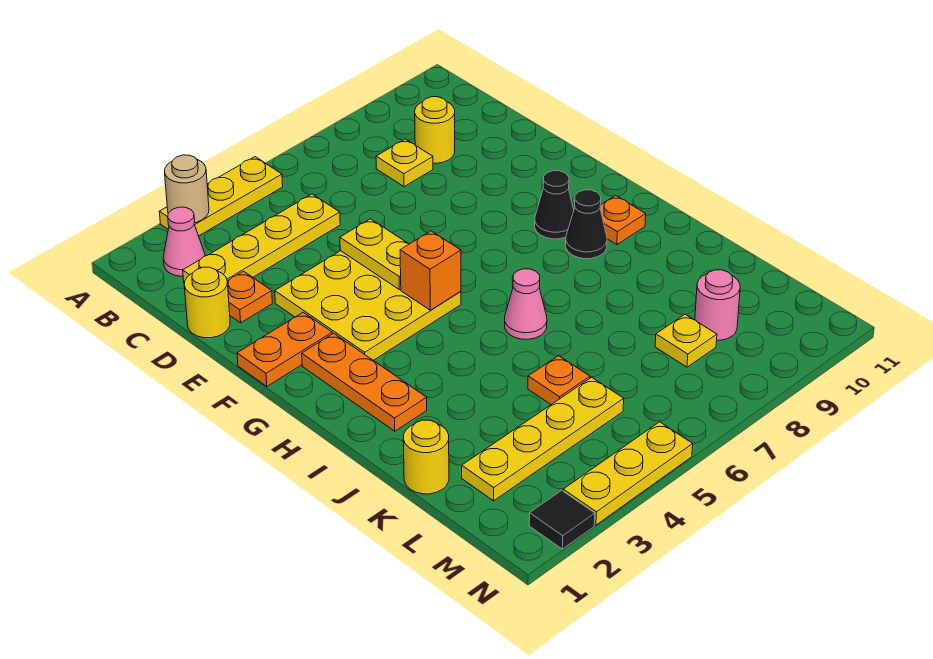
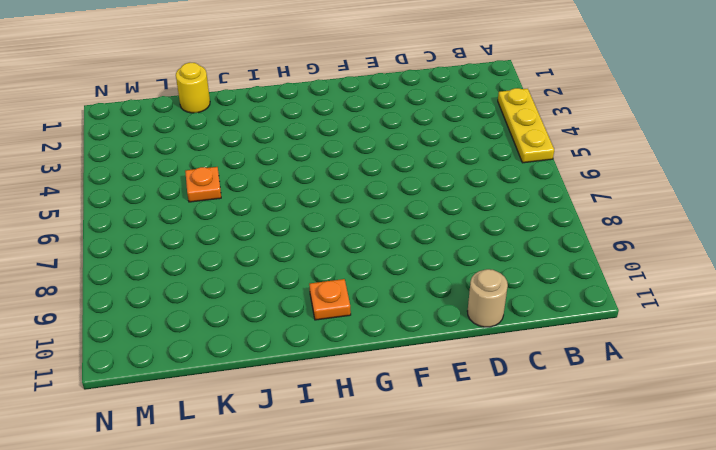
tan round brick D11 level 1 -> tan round brick A3 level 2
none -> pink cone B2 level 1
none -> yellow plate C2:C5 level 1
none -> yellow plate C8 level 1

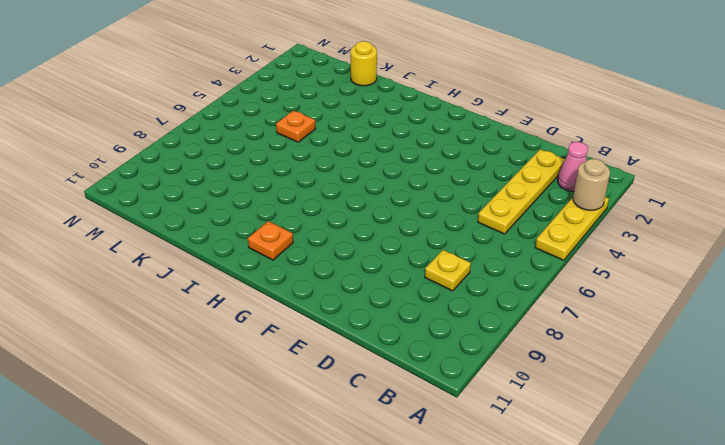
none -> yellow round brick C9 level 1
none -> yellow round brick D1 level 1
none -> orange plate D2 level 1

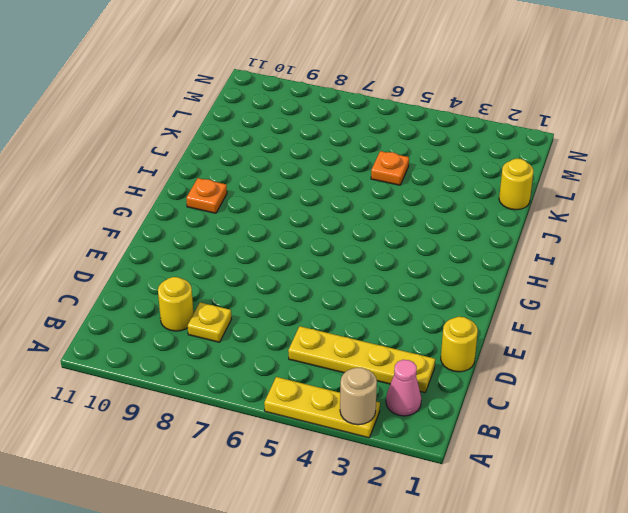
none -> orange plate D2 level 1
none -> yellow plate E3:G5 level 1
none -> orange plate F1:F2 level 1

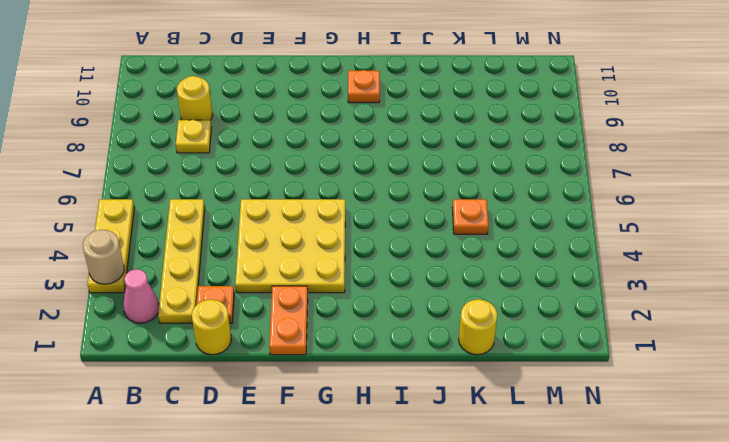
none -> orange plate G2:I2 level 1
none -> black cone G9 level 1
none -> black cone H9 level 1

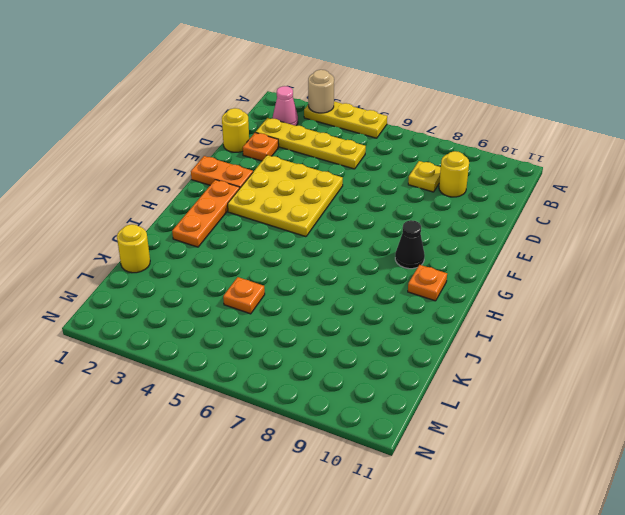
none -> black cone H9 level 1
none -> pink cone I6 level 1
none -> yellow plate L2:L5 level 1

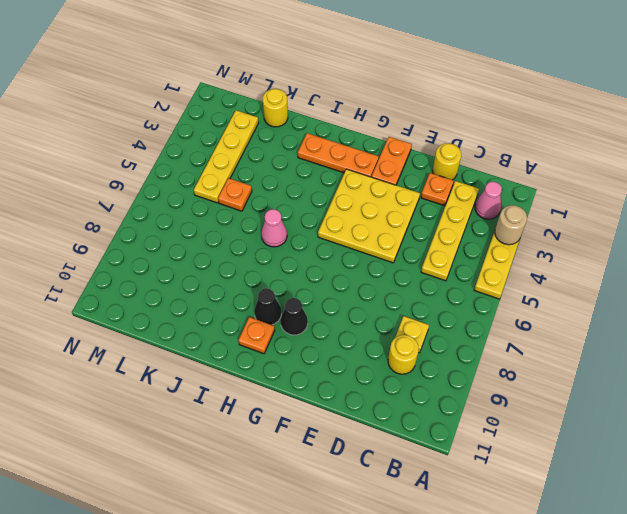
none -> yellow plate L8 level 1
none -> pink round brick L9 level 1
none -> black tile N2 level 1

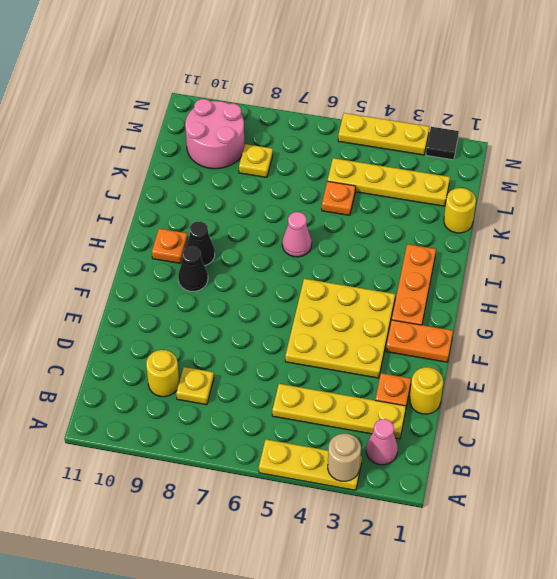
pink round brick L9:M10 level 1 -> pink round brick L9 level 1
none -> yellow plate E5:F5 level 2
none -> orange brick G5 level 2

